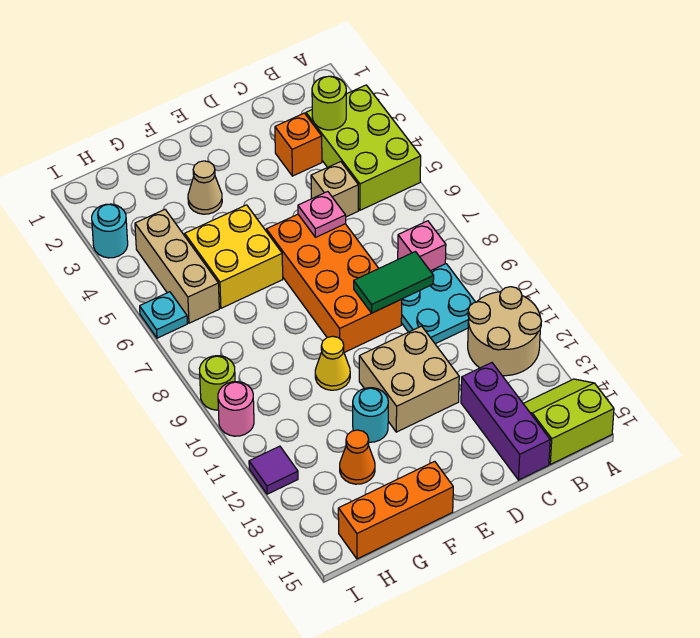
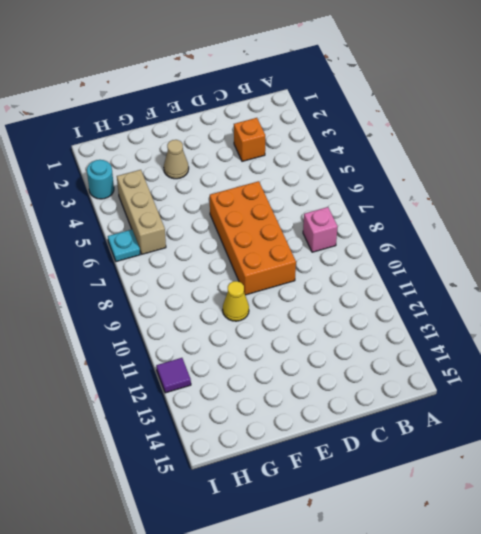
none -> lime brick A3:B5 level 1
none -> tan round brick A11:B12 level 1
none -> lime slope A14:B15 level 1 top 15

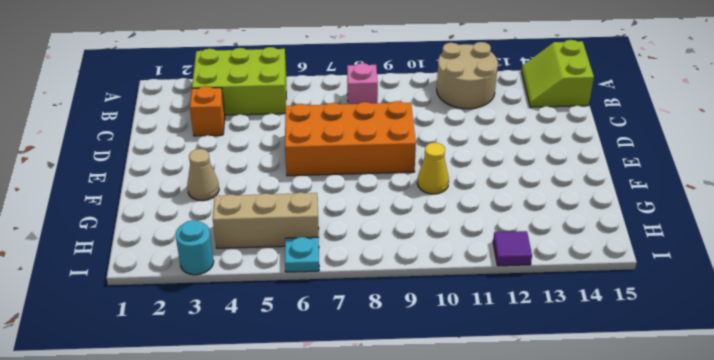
none -> cyan plate B9:C10 level 1
none -> tan brick C5 level 1
none -> purple brick C13:C15 level 1

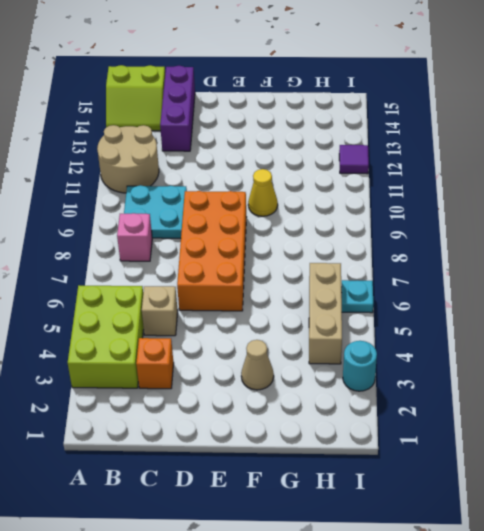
none -> tan brick D11:E12 level 1
none -> yellow brick F5:G6 level 1
none -> cyan round brick F12 level 1

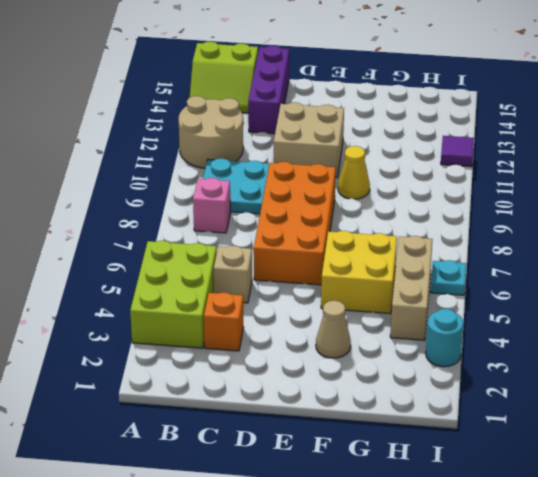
none -> cyan round brick F12 level 1
none -> orange brick F15:H15 level 1
none -> orange cone G13 level 1

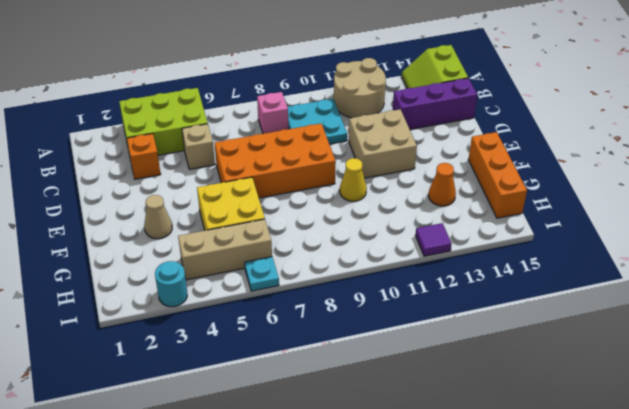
none -> cyan round brick F12 level 1
none -> lime round brick I9 level 1
none -> pink round brick I10 level 1

